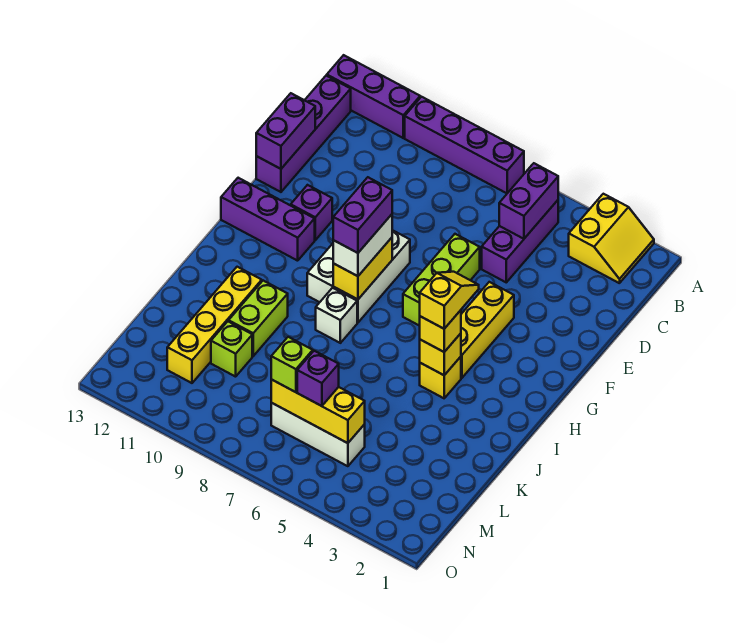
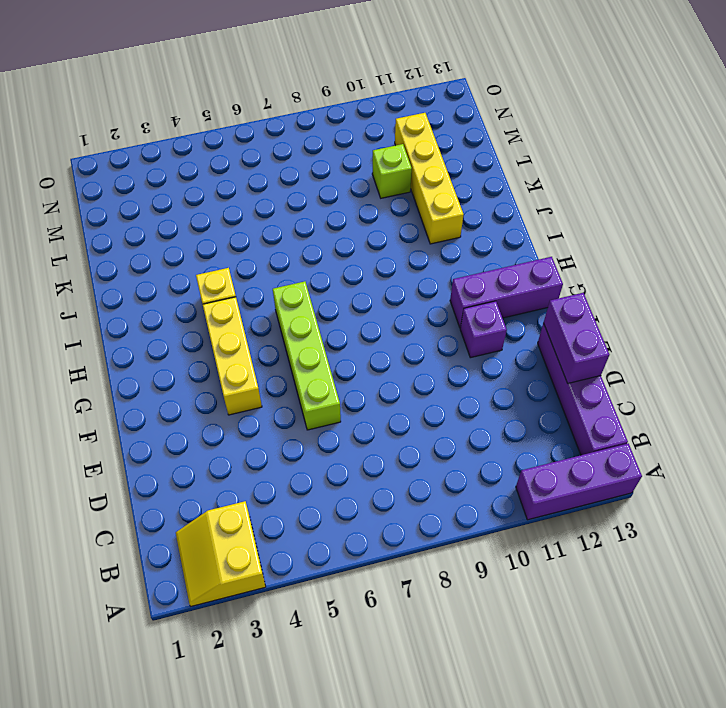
lime brick E6:H6 level 1 -> lime brick E6:G6 level 1
none -> purple brick A7:A10 level 1
none -> purple brick B5:D5 level 1
none -> white brick F8:H9 level 1

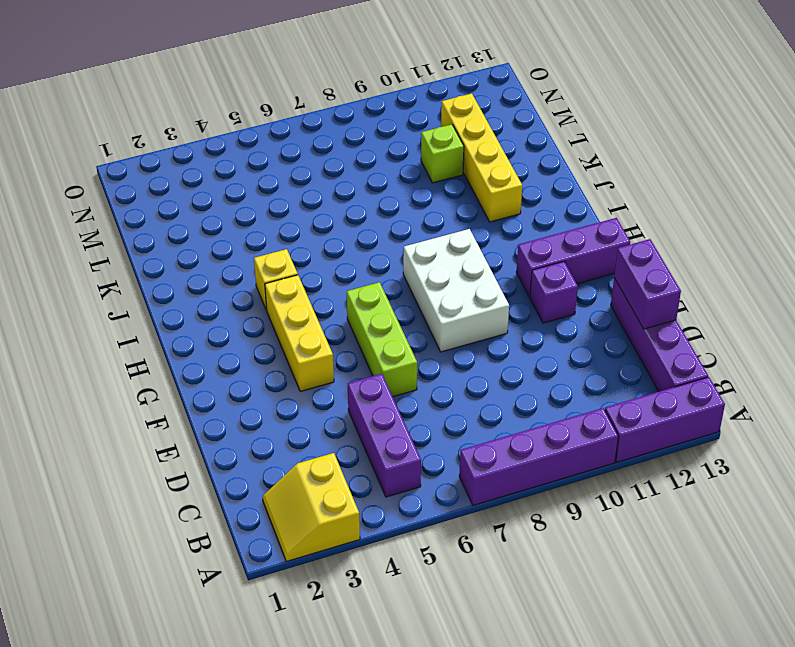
none -> white brick I8 level 1
none -> lime brick J10:K10 level 1
none -> white brick M5:M7 level 1

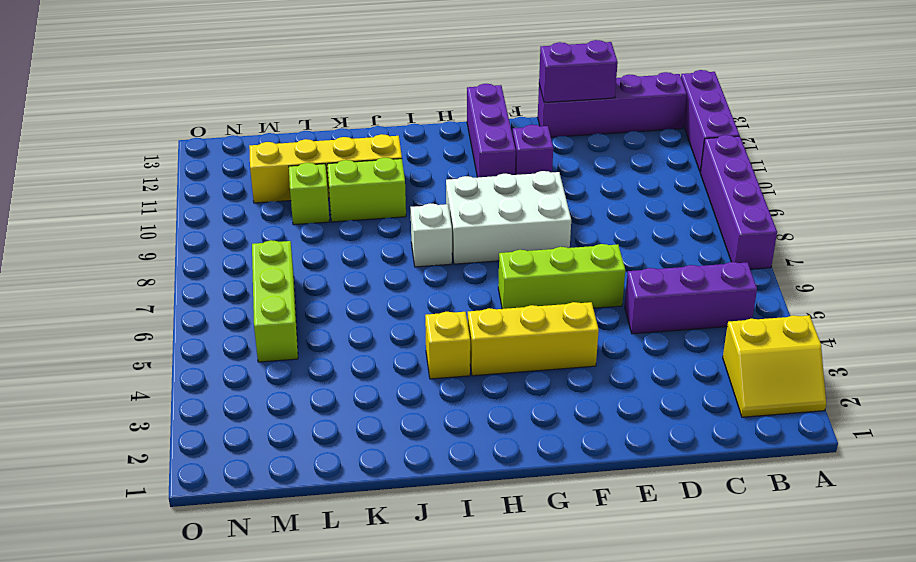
lime brick M5:M7 level 1 -> white brick M5:M7 level 1
none -> purple brick B5:C5 level 2
none -> yellow brick G8:H8 level 2
none -> yellow brick I4 level 2

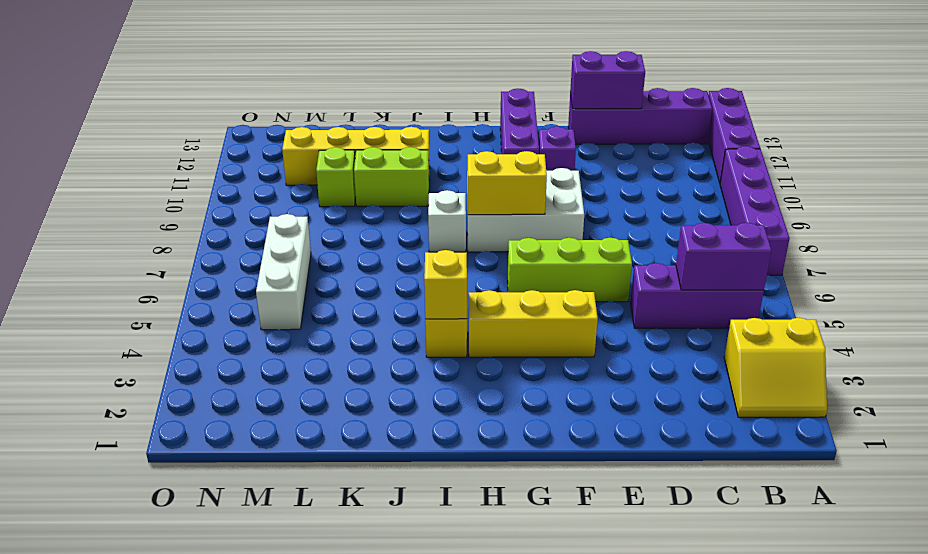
none -> yellow brick M5:M7 level 2
none -> white brick G8:H8 level 3
none -> yellow brick I4 level 3

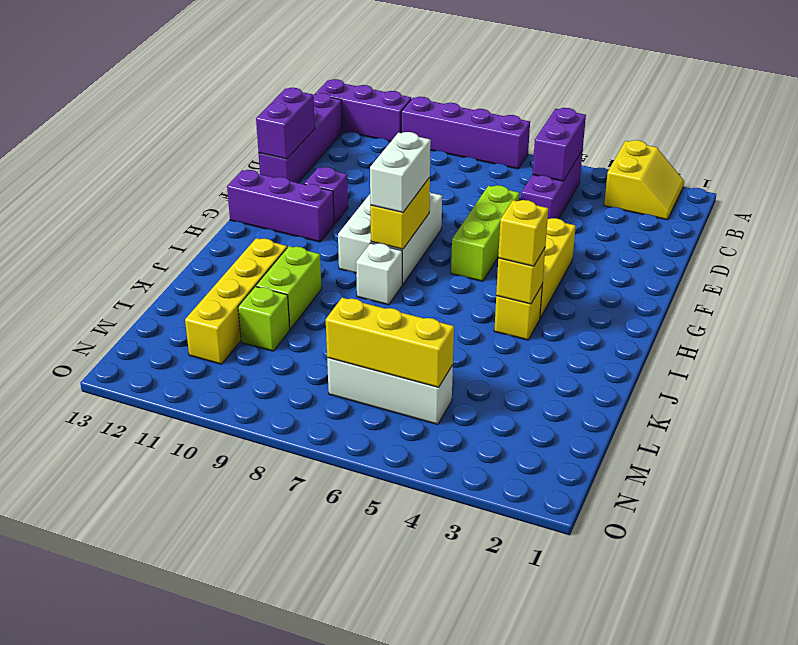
none -> purple brick M6 level 3
none -> lime brick M7 level 3
none -> purple brick G8:H8 level 4

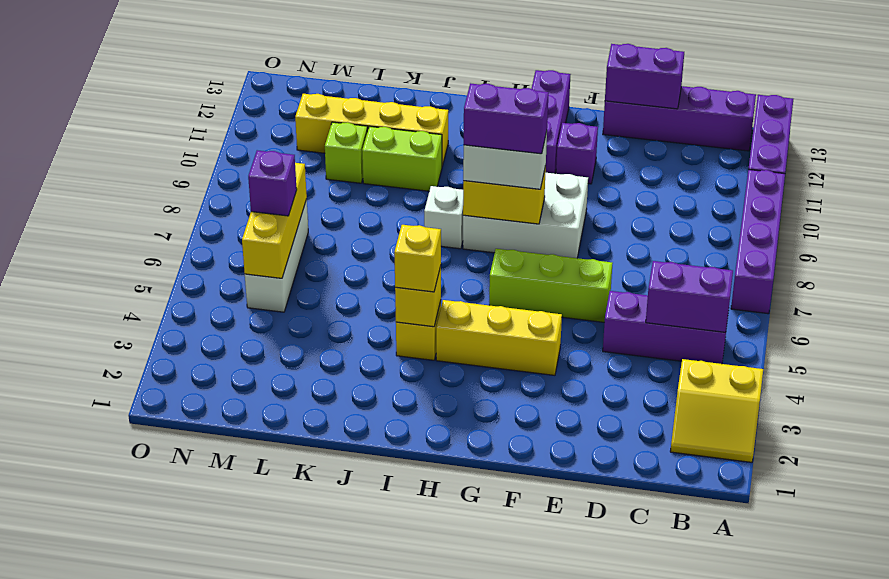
none -> lime brick M7 level 3
none -> yellow slope H4:I4 level 4 top I

